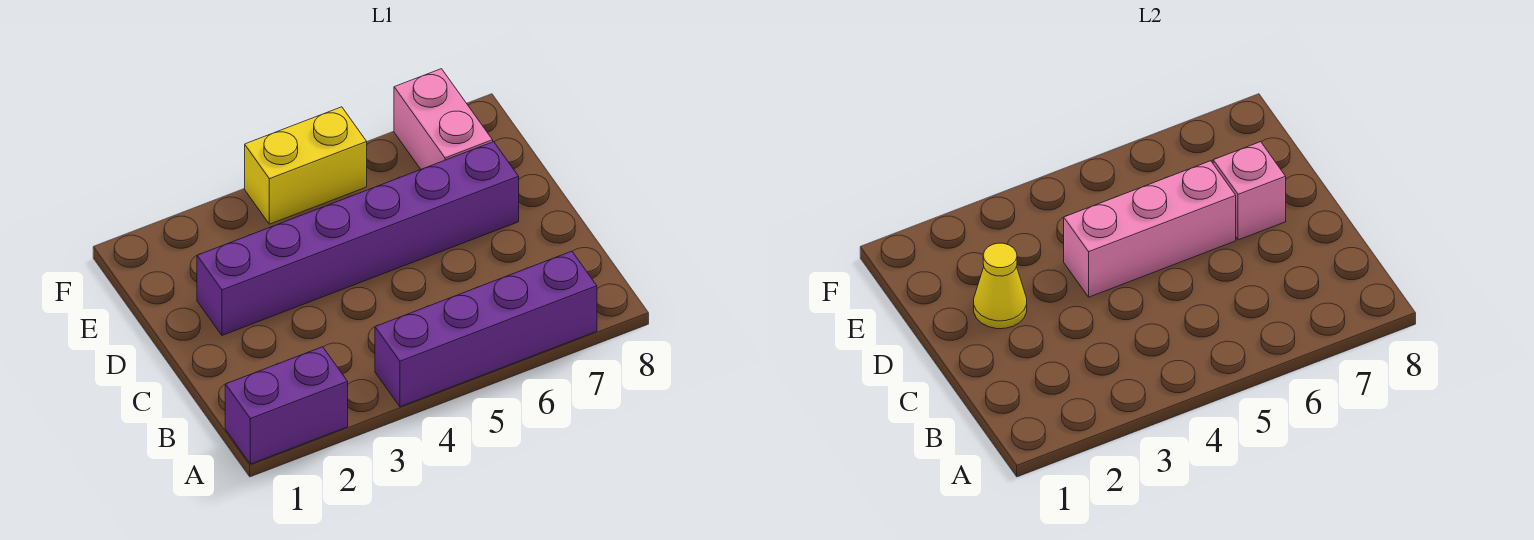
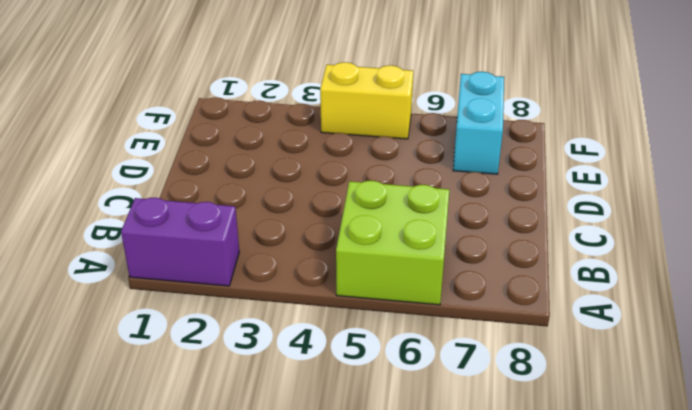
lime brick A5:B6 level 1 -> purple brick A4:A7 level 1
cyan brick E7:F7 level 1 -> pink brick E7:F7 level 1
none -> purple brick D2:D7 level 1
none -> yellow cone D2 level 2

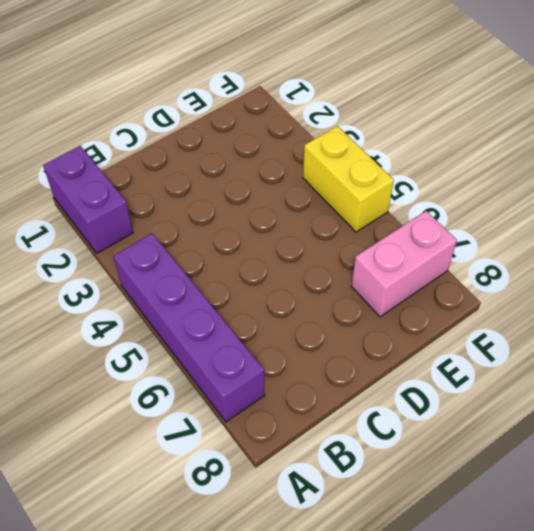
none -> purple brick D2:D7 level 1
none -> yellow cone D2 level 2

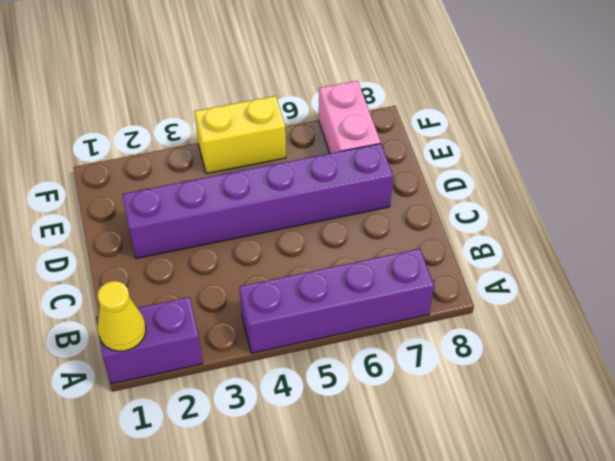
yellow cone A1 level 2 -> yellow cone D2 level 2
none -> pink brick D4:D6 level 2
none -> pink brick D7 level 2

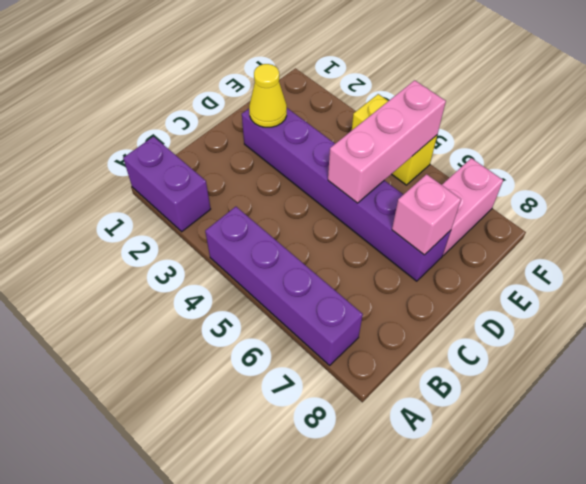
pink brick D5:F5 level 2 -> pink brick D4:D6 level 2

